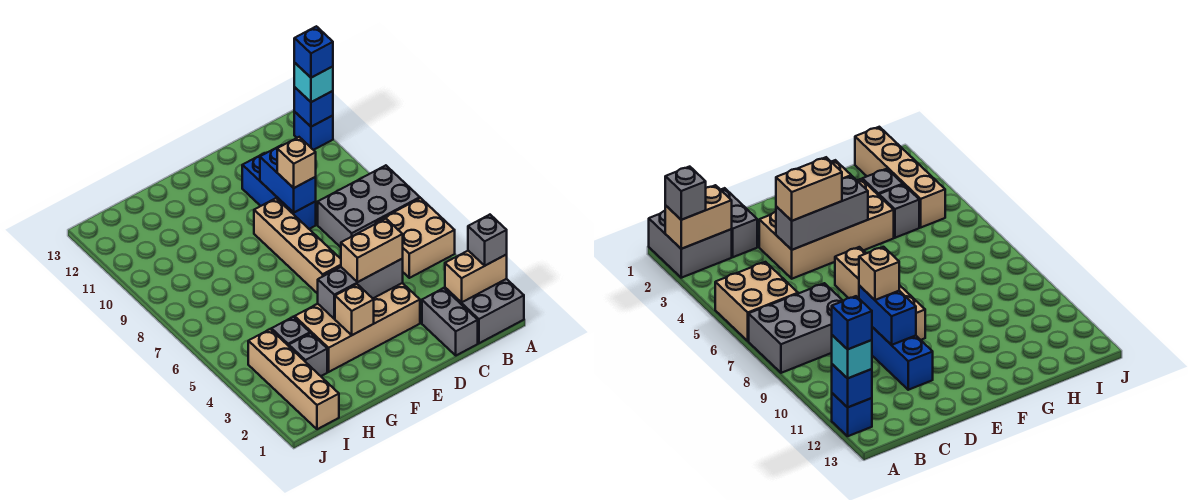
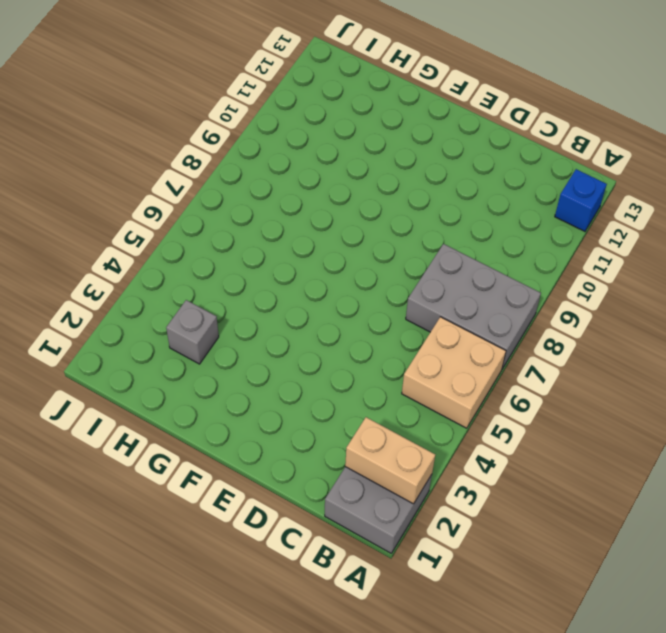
none -> grey brick C1:C2 level 1
none -> tan brick D3:G4 level 1
none -> blue brick D9:D11 level 1

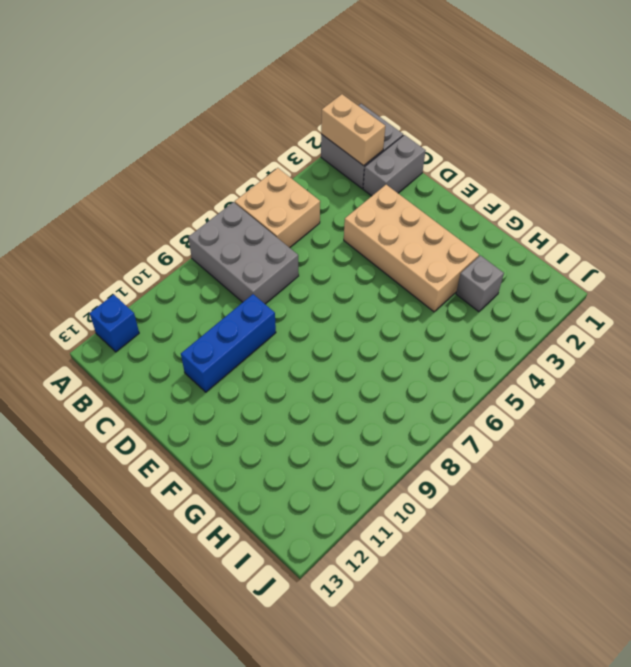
none -> tan brick E6:E9 level 1
none -> grey brick H4 level 1
none -> tan brick I1:I4 level 1

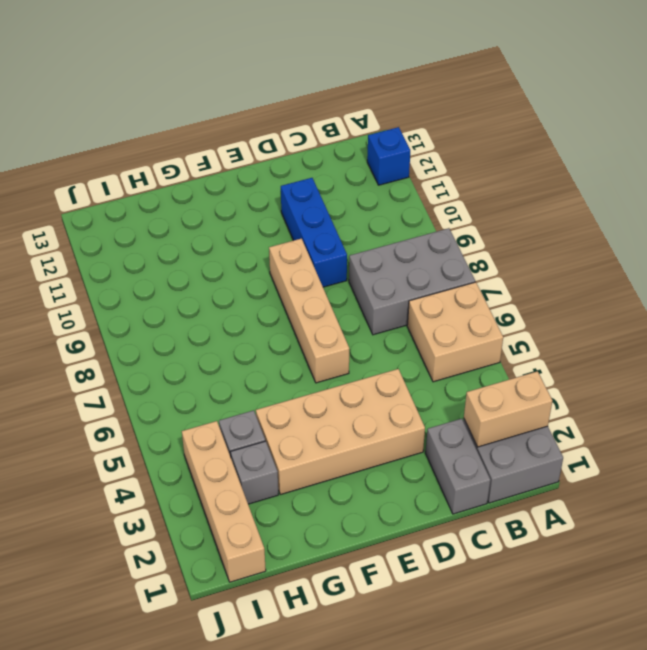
none -> blue brick A12 level 2
none -> grey brick D4:F4 level 2
none -> blue brick D9:D10 level 2

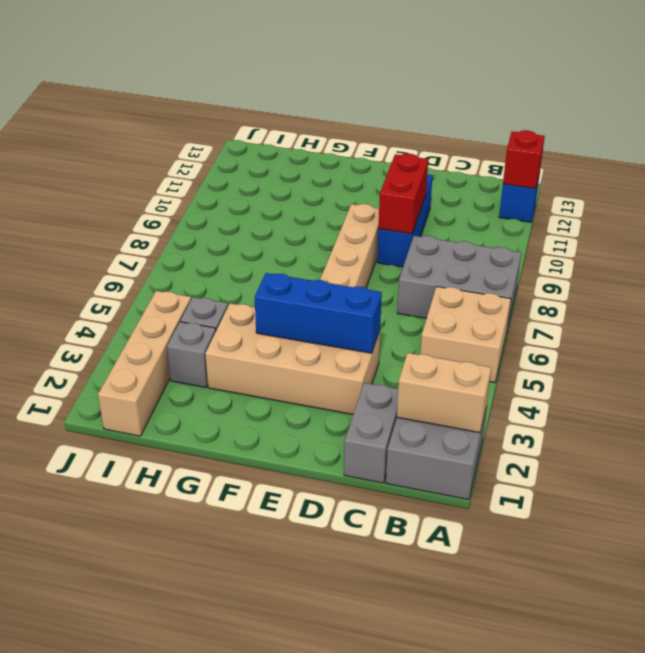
red brick A12 level 2 -> blue brick A12 level 2
blue brick D4:F4 level 2 -> grey brick D4:F4 level 2
red brick D9:D10 level 2 -> blue brick D9:D10 level 2
none -> tan brick F3 level 2
none -> grey brick A2 level 3
none -> cyan brick A12 level 3

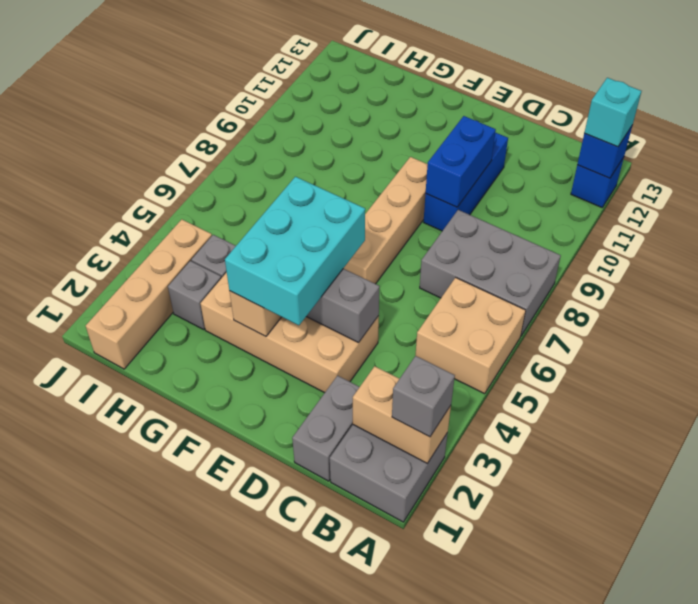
cyan brick E3:F5 level 3 -> tan brick D4:E4 level 3
none -> tan brick D9 level 3
none -> blue brick A12 level 4

